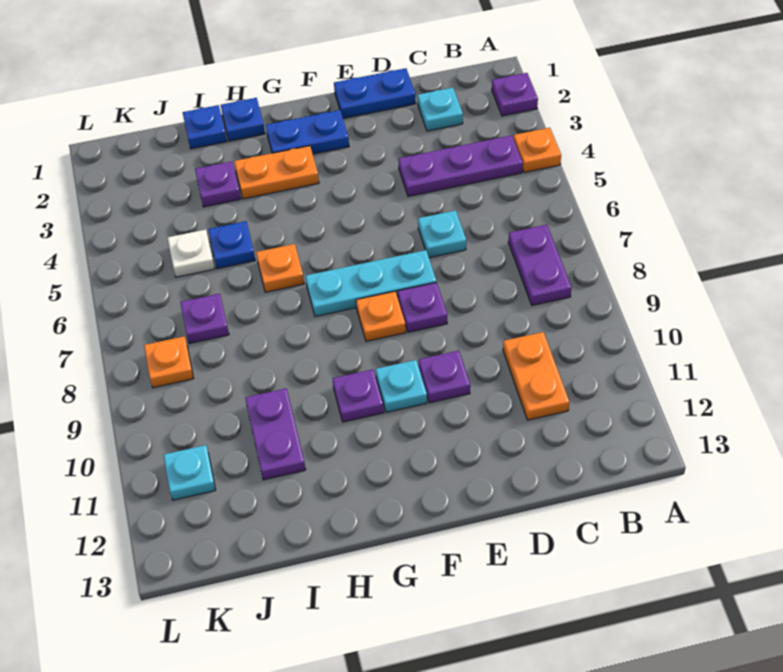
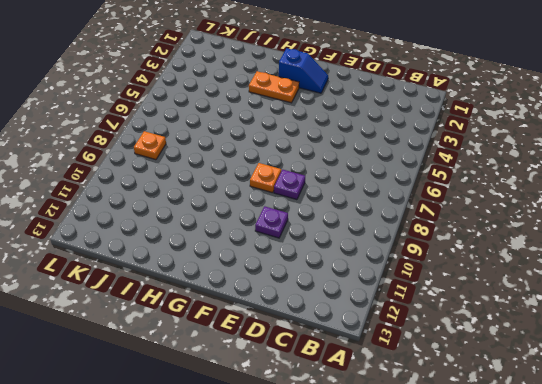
blue slope F2:G2 level 1 top G -> blue plate F2:G2 level 1
none -> purple plate A2 level 1
none -> orange plate A4 level 1
none -> purple plate B4:D4 level 1

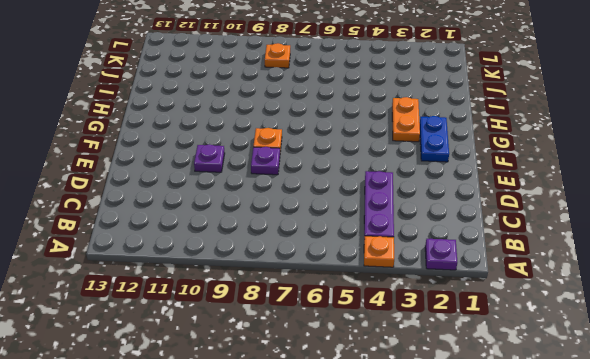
none -> purple plate B7:B8 level 1
none -> cyan plate C2 level 1
none -> orange plate C10:C11 level 1

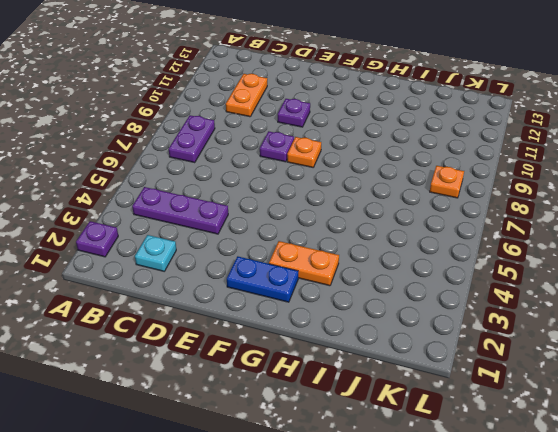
none -> orange plate A4 level 1
none -> blue plate D1:E1 level 1
none -> cyan plate D6 level 1

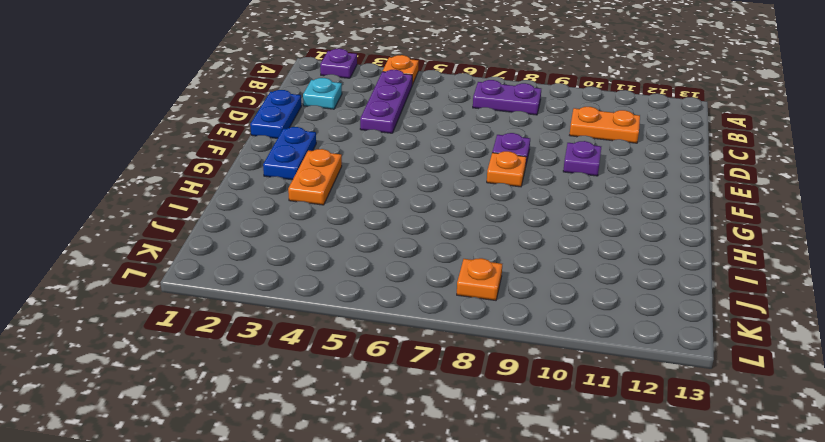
none -> cyan plate D6 level 1
none -> cyan plate E7:G7 level 1
none -> cyan plate F10 level 1

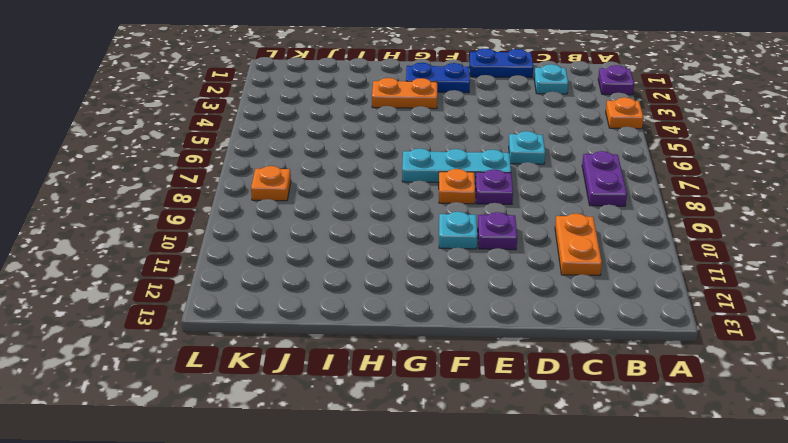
none -> purple plate B4:D4 level 1
none -> purple plate G10 level 1
none -> blue plate H1 level 1

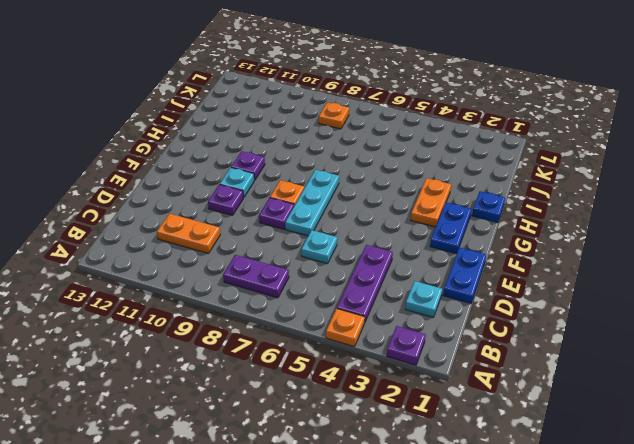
none -> orange plate H6 level 1
none -> blue plate I1 level 1
none -> purple plate I3 level 1

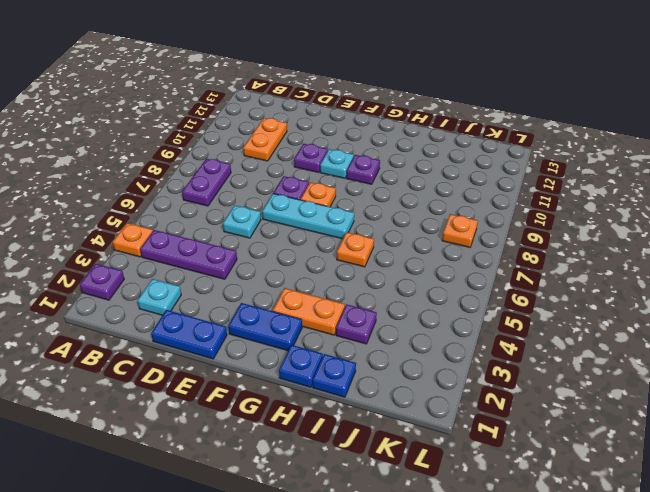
none -> blue plate I5 level 1
none -> purple plate I10:I11 level 1
none -> white plate J5 level 1

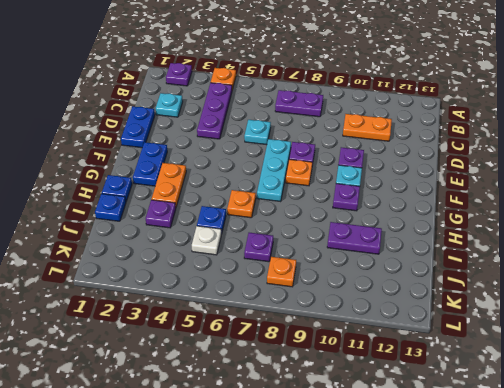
none -> cyan plate K11 level 1

